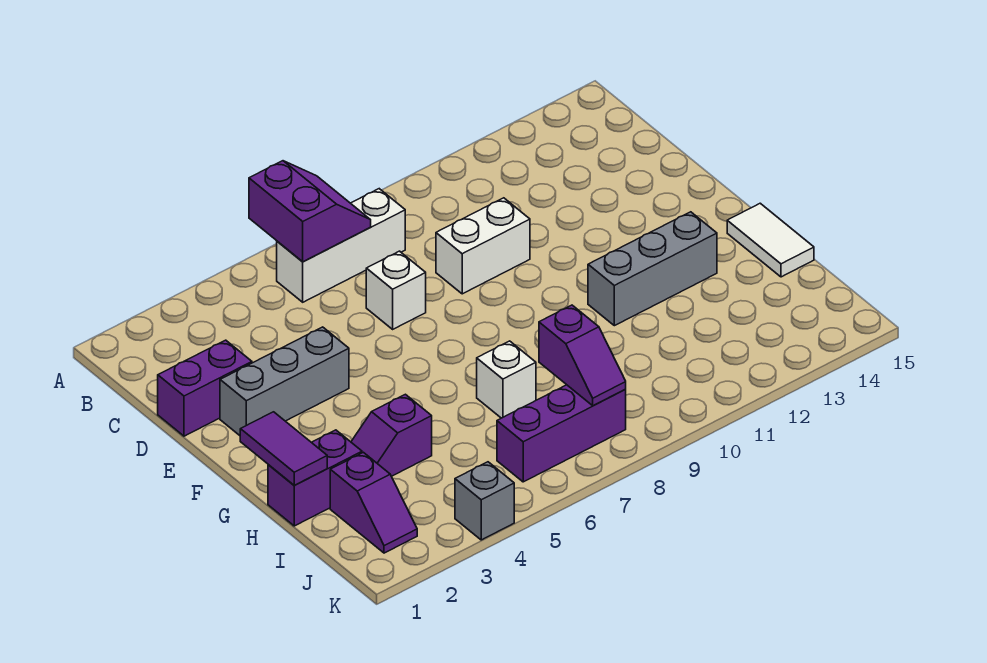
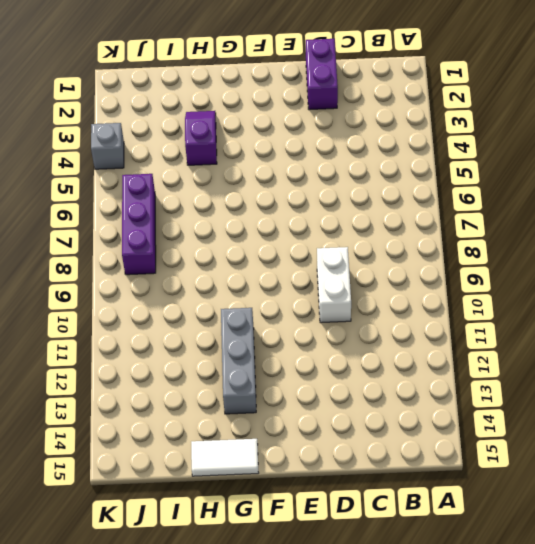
none -> white brick B6:B8 level 1
none -> white brick D7 level 1
none -> grey brick E2:E4 level 1

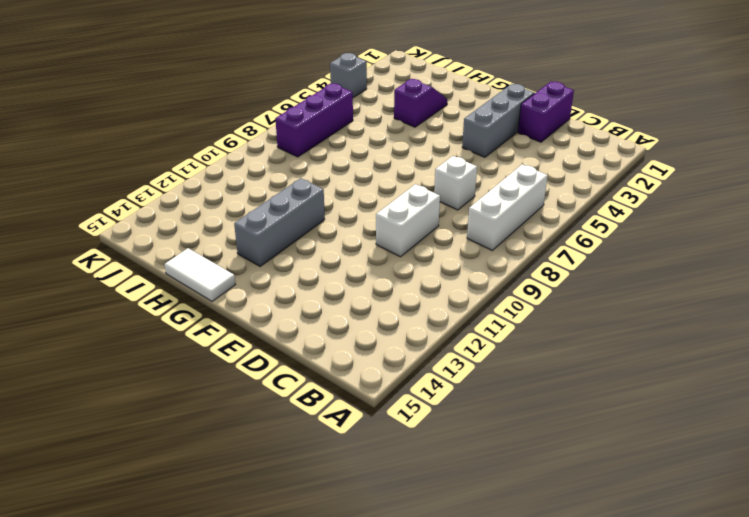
none -> purple brick H1:H2 level 1
none -> white brick H7 level 1
none -> purple slope I2:J2 level 1 top I

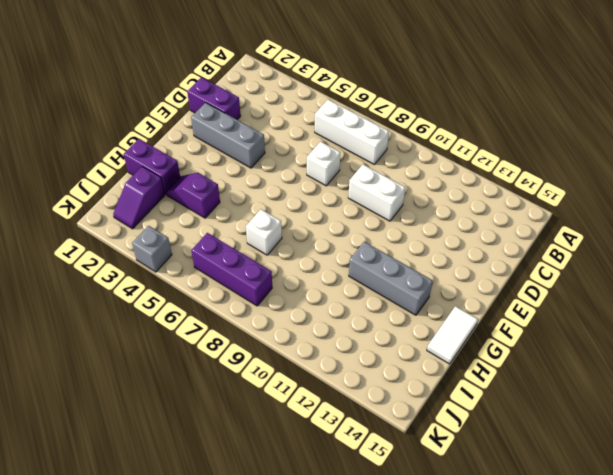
none -> purple slope A6:B7 level 2 top 6
none -> purple tile G1:H1 level 2
none -> purple slope I8:J8 level 2 top I

